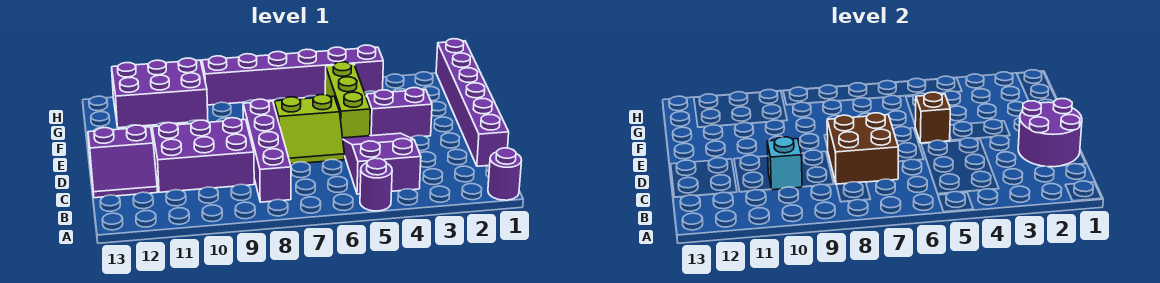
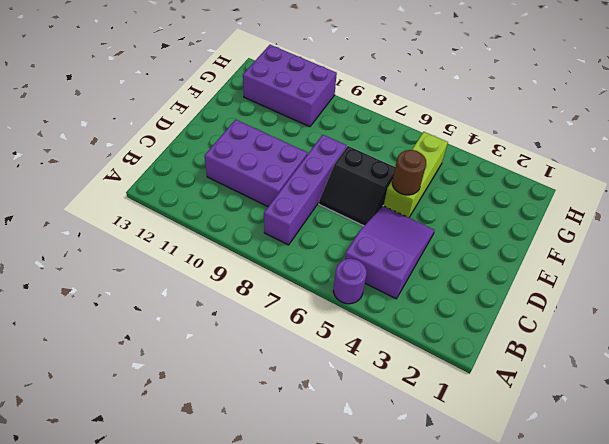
black slope D6:E7 level 1 top E -> lime slope D6:E7 level 1 top E
brown round brick E5 level 2 -> brown brick E5 level 2
none -> purple round brick A1 level 1
none -> purple brick C1:H1 level 1
none -> purple slope C12:D13 level 1 top D

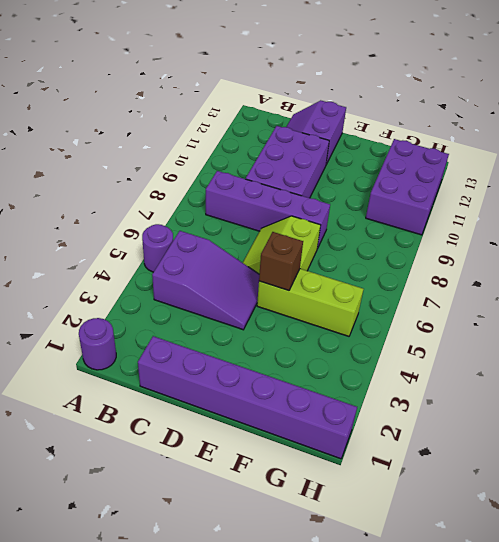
none -> purple brick E3:E4 level 1
none -> purple brick H4:H9 level 1
none -> purple round brick C1:D2 level 2

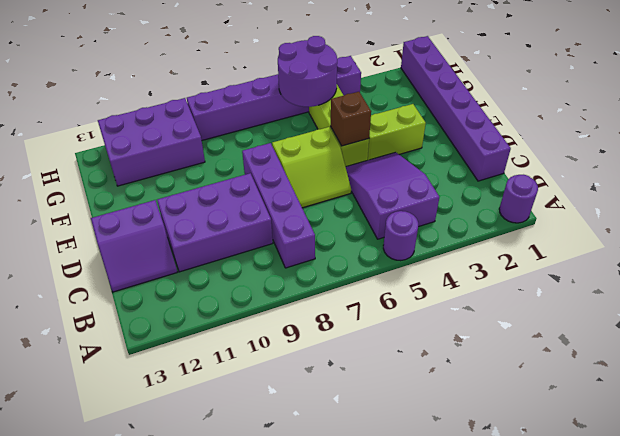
lime brick E3:E4 level 1 -> purple brick E3:E4 level 1
purple round brick G5:H6 level 2 -> purple round brick C1:D2 level 2
none -> brown brick C7:D8 level 2
none -> cyan brick C10 level 2

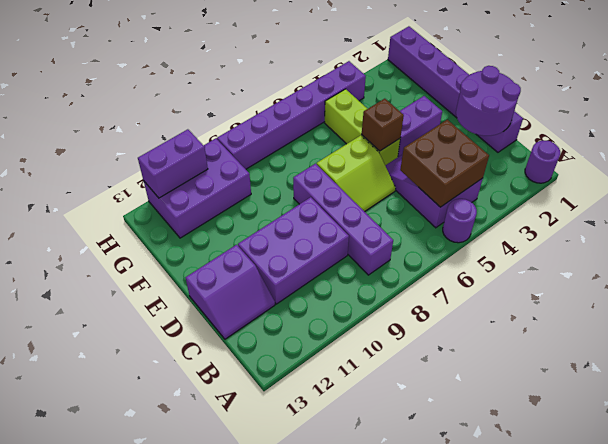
brown brick B4:C5 level 2 -> brown brick C7:D8 level 2
purple brick H11:H12 level 2 -> none
none -> cyan brick C10 level 2

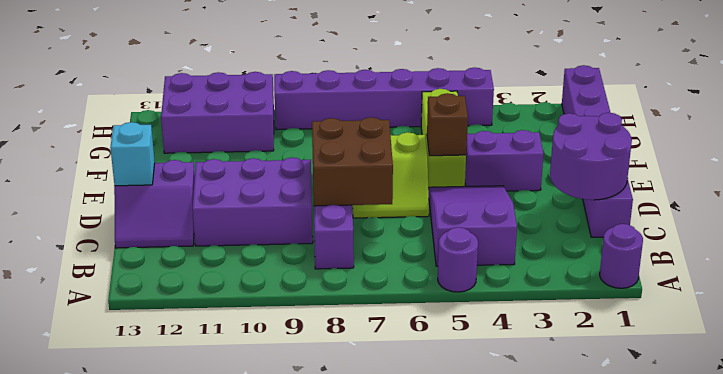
cyan brick D13 level 2 -> cyan brick C10 level 2

